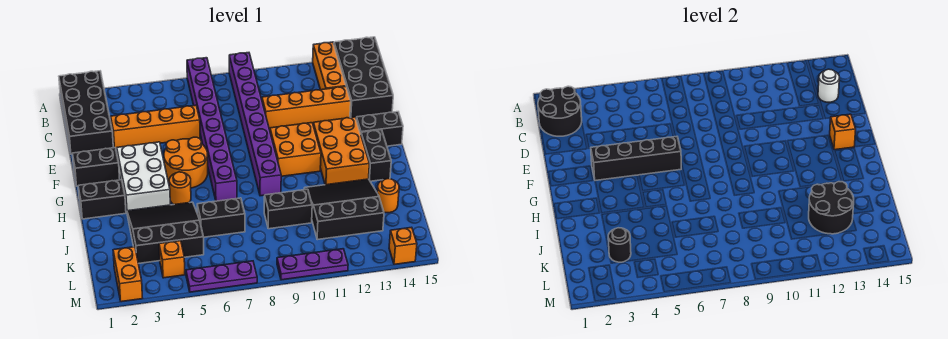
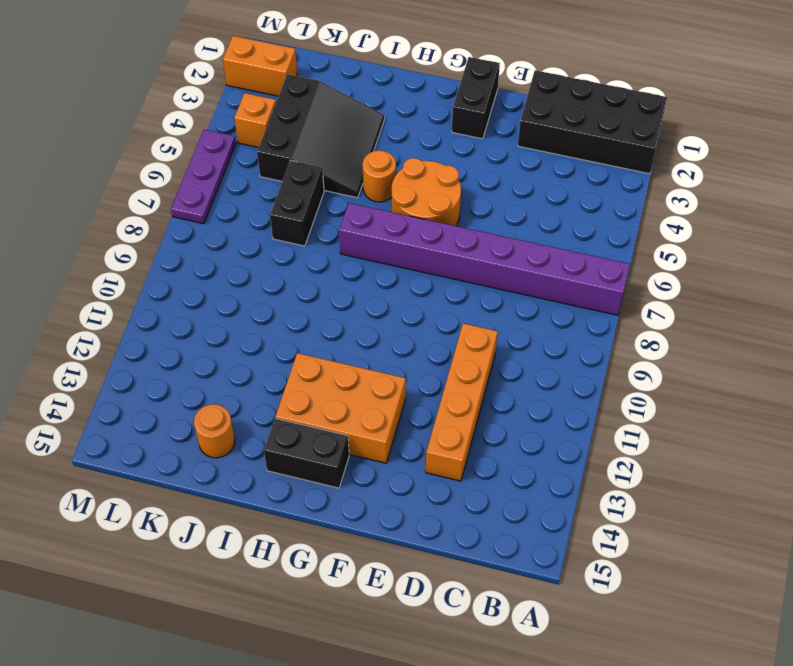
none -> purple brick A9:H9 level 1
none -> orange brick A13:C13 level 1
none -> black brick A14:D15 level 1
none -> orange brick D3:D6 level 1

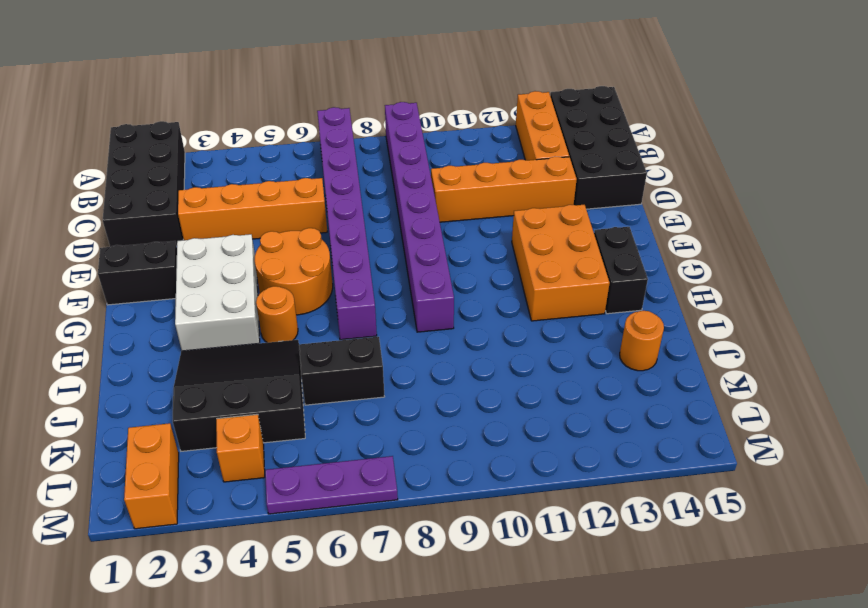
none -> orange brick F10:G11 level 1
none -> black brick F14:F15 level 1
none -> black brick H1:H2 level 1
none -> black slope I11:K13 level 1 top K

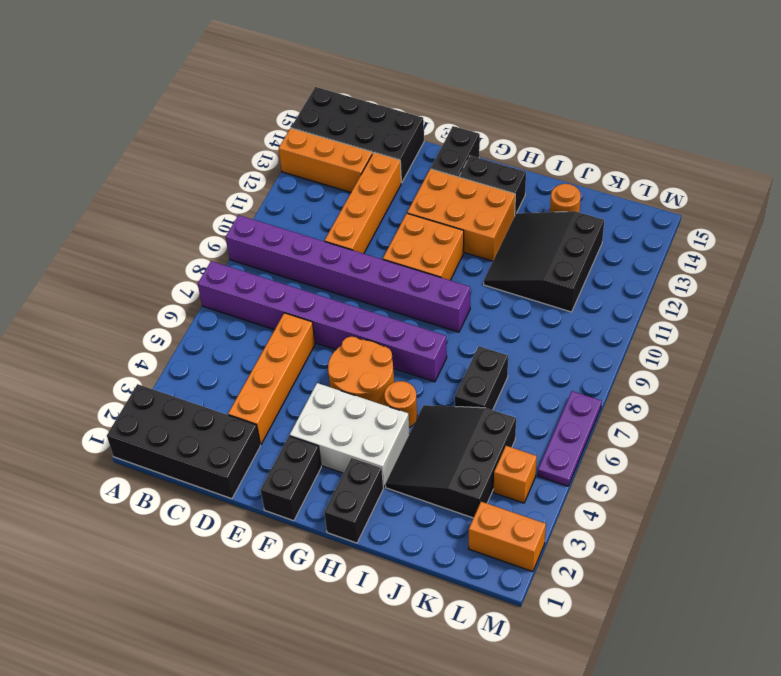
none -> black brick J9:J10 level 1
none -> purple plate M9:M11 level 1
none -> orange brick M14 level 1
none -> black round brick B1:C2 level 2

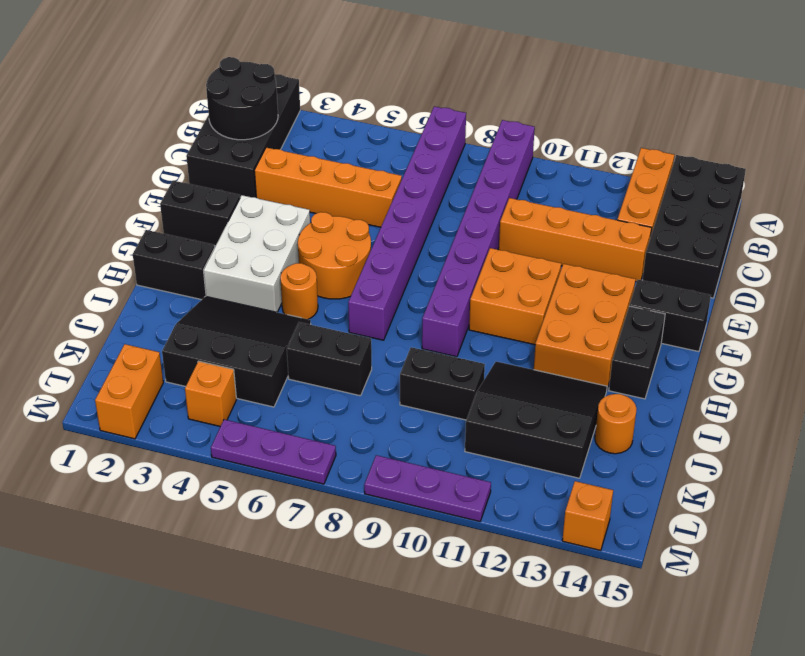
none -> white round brick C14 level 2
none -> black brick F3:F6 level 2
none -> orange brick F14 level 2
none -> black round brick J12:K13 level 2

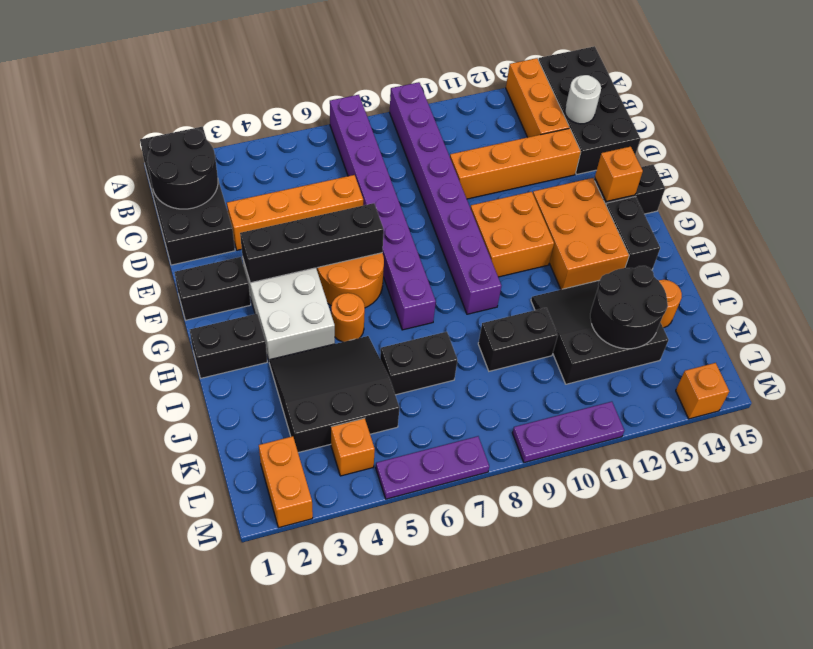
none -> black round brick K3 level 2

